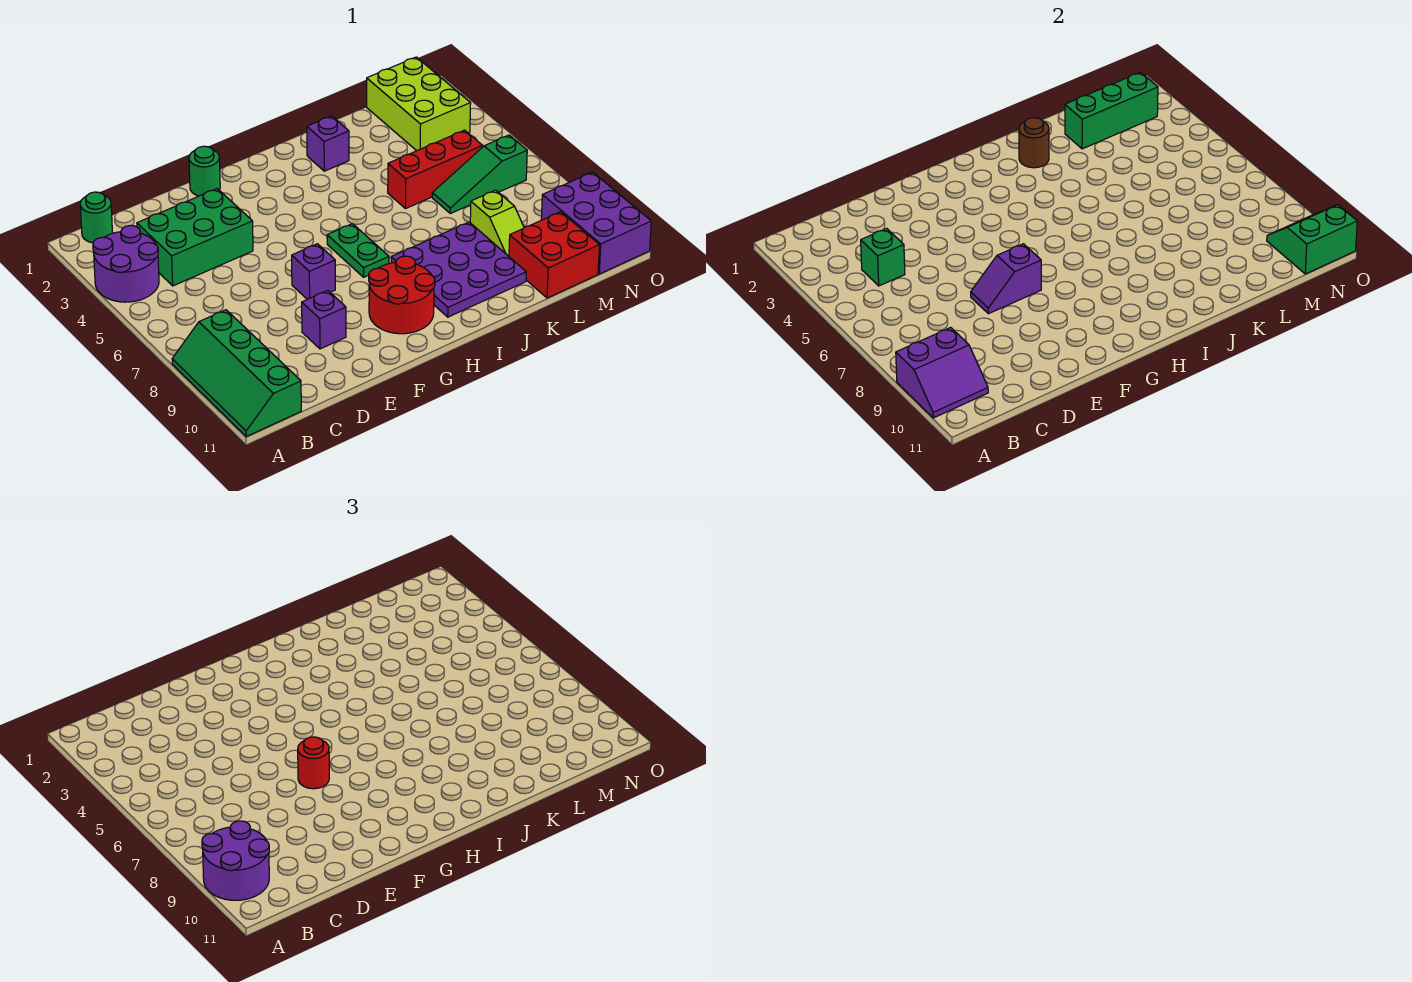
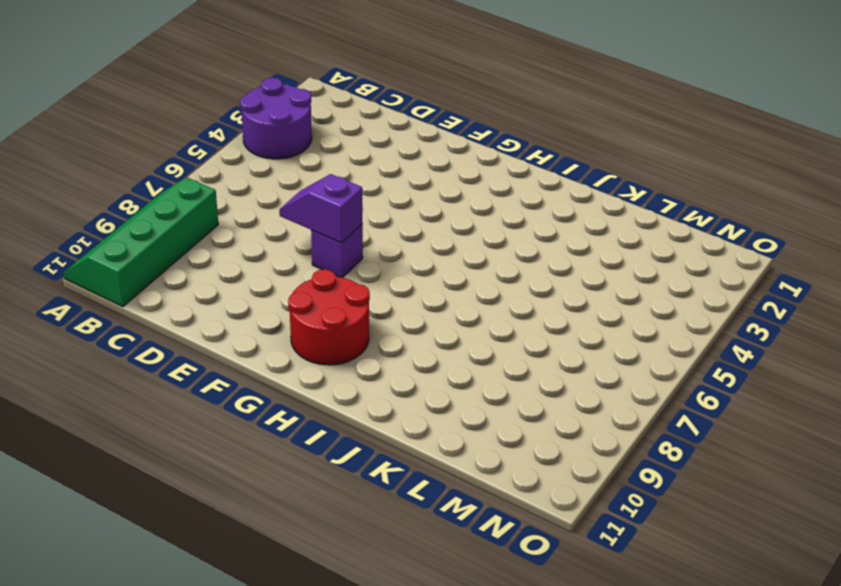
none -> green round brick B1 level 1
none -> green brick C3:E4 level 1
none -> purple brick E9 level 1

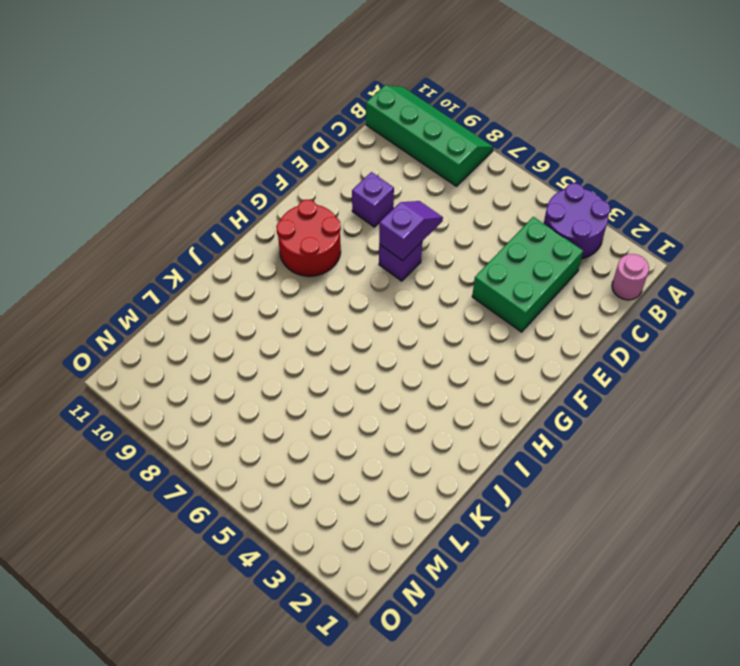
pink round brick B1 level 1 -> green round brick B1 level 1
none -> green round brick F1 level 1
none -> green plate H6:H7 level 1
none -> purple plate I8:K10 level 1

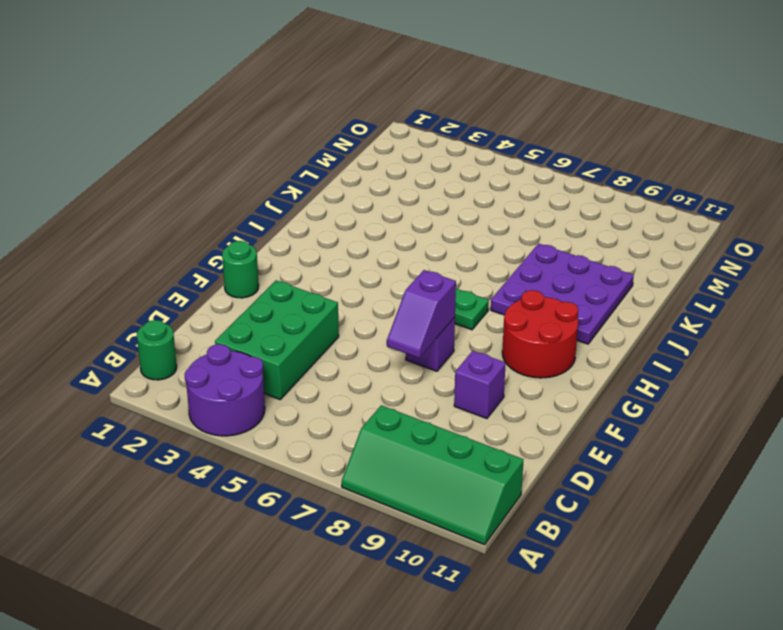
none -> purple brick J2 level 1
none -> red brick K5:M5 level 1
none -> green slope L6:N6 level 1 top N

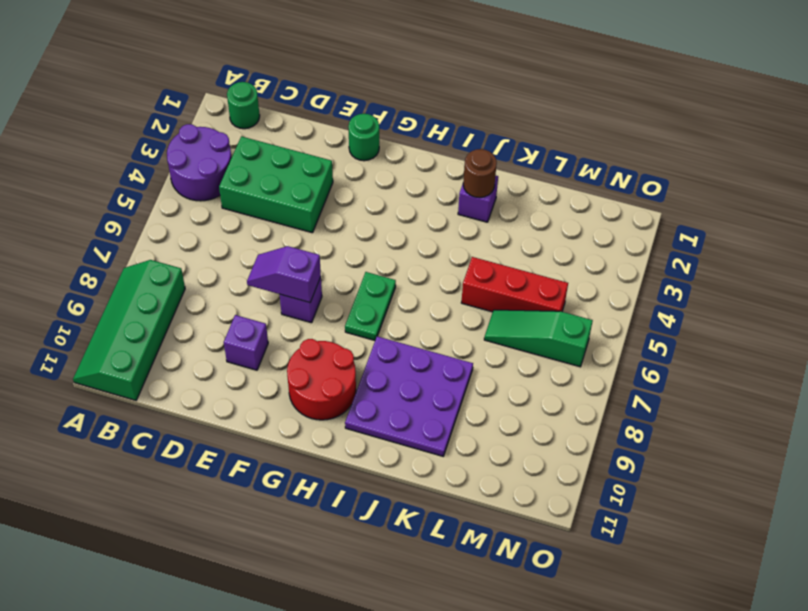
none -> lime slope L8:L9 level 1 top 8
none -> red brick L10:M11 level 1
none -> lime brick M1:N3 level 1

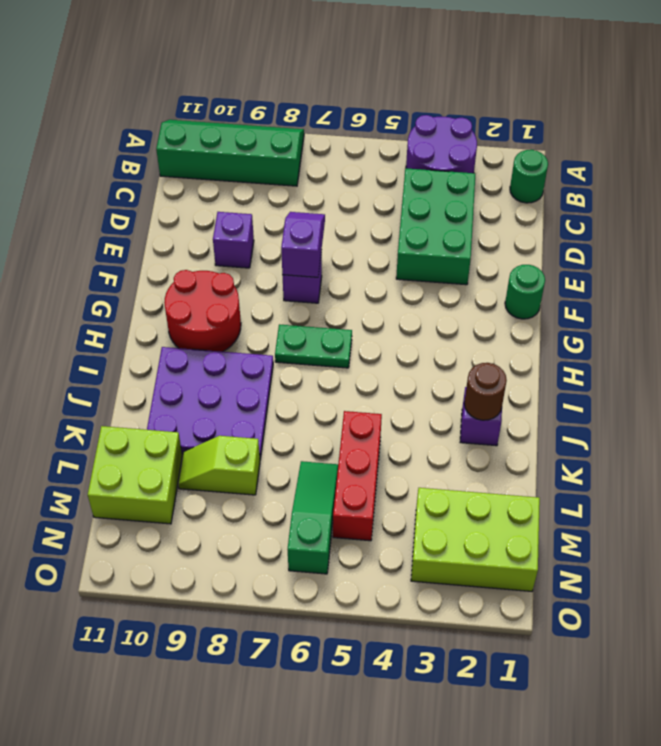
lime brick L10:M11 level 1 -> red brick L10:M11 level 1
none -> purple brick N9:O11 level 1
none -> purple slope A9:B10 level 2 top 9
none -> green brick C4 level 2

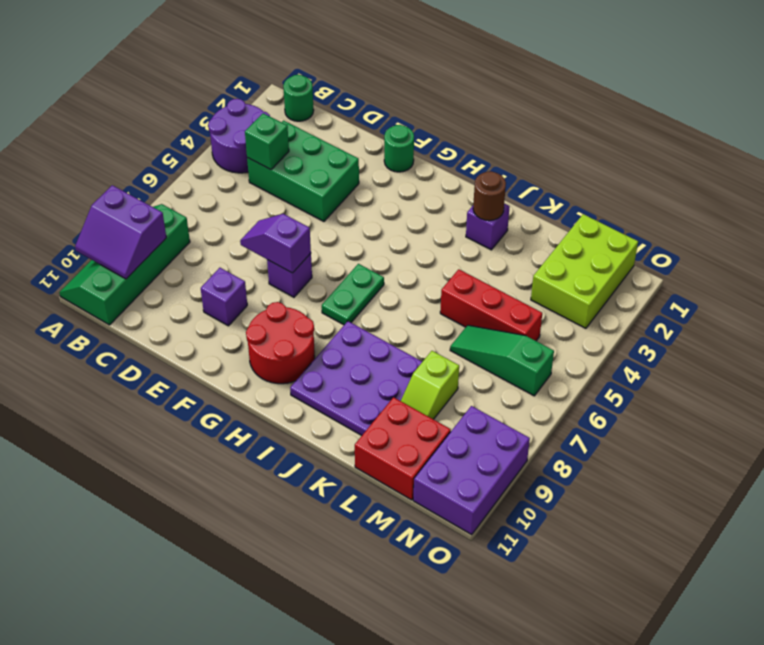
none -> green brick L2:N2 level 2
none -> green slope N10:O11 level 2 top 11
none -> purple round brick A9:B10 level 3

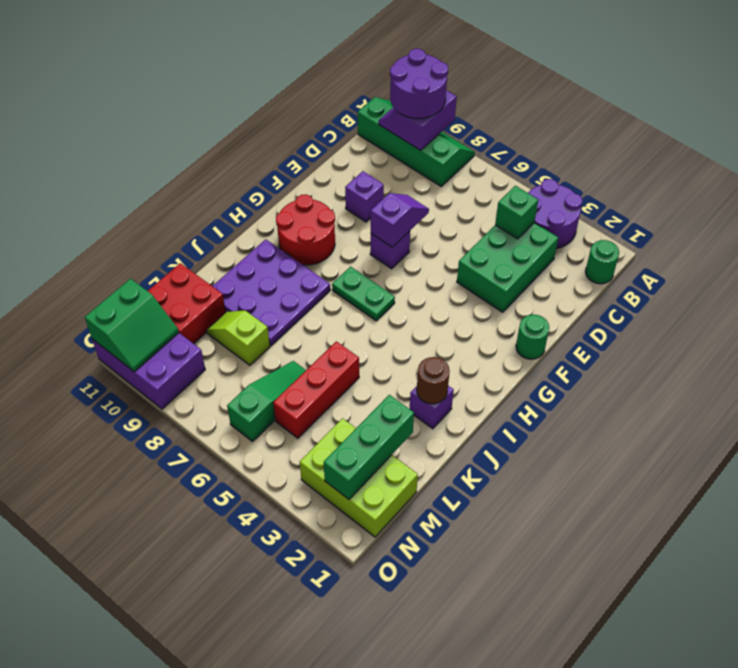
none -> red round brick F7 level 3

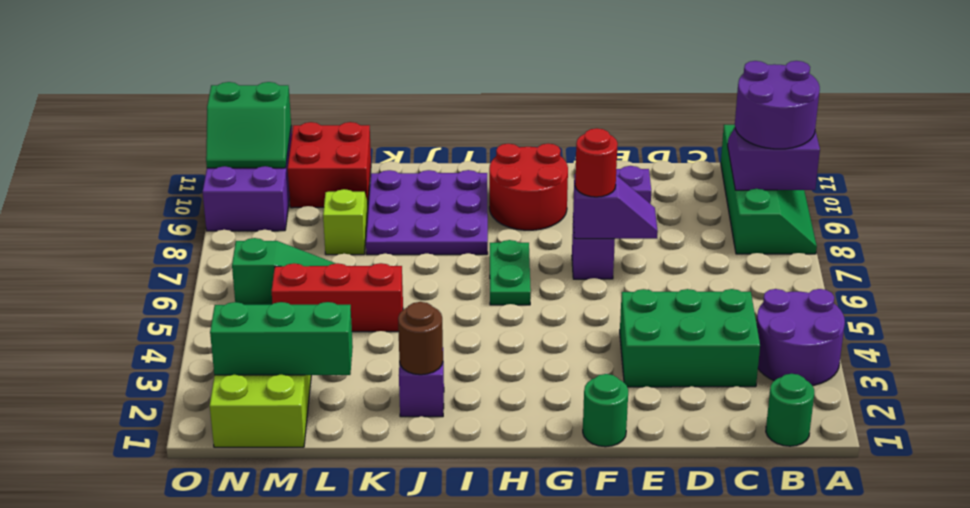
none -> green brick C4 level 2

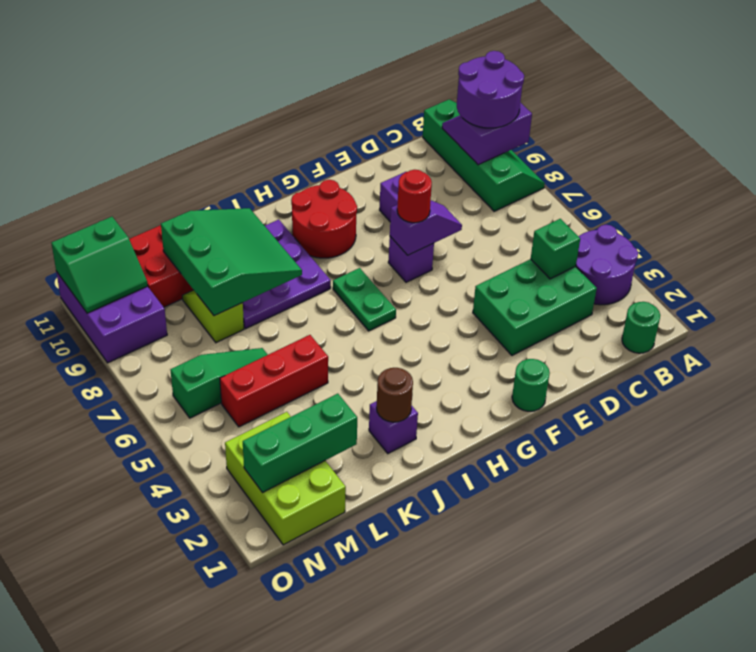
green slope J8:L10 level 2 top L -> none

